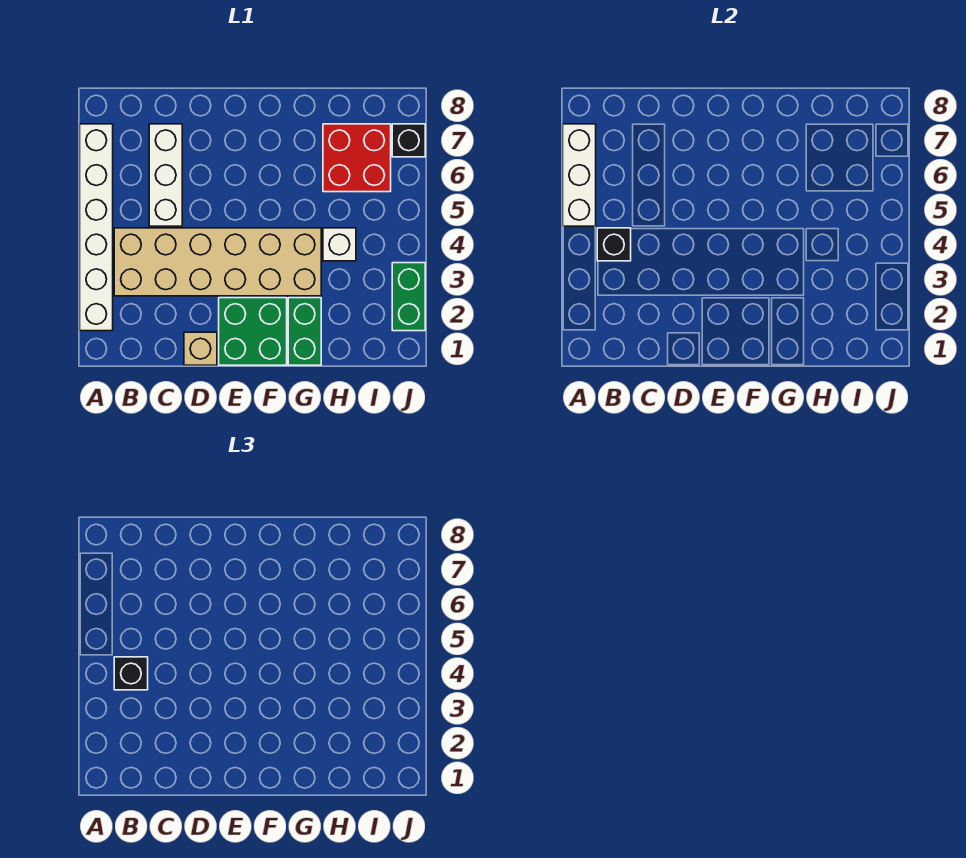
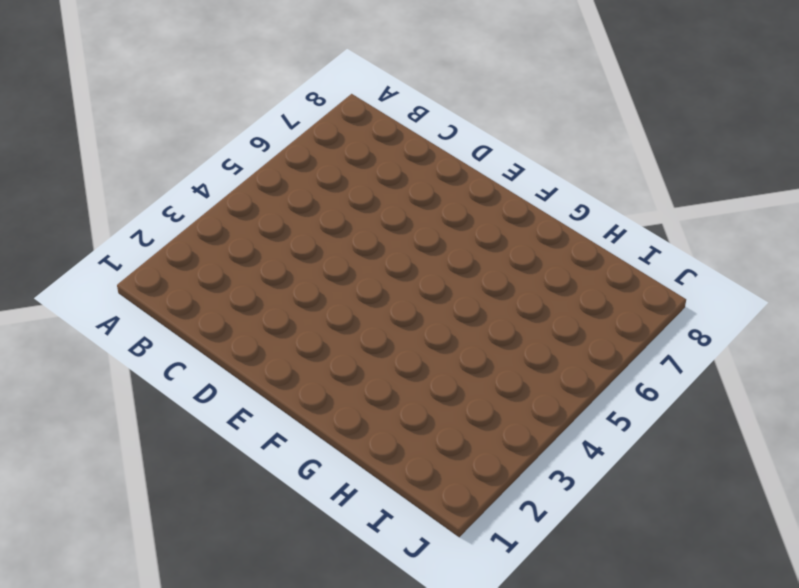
none -> white brick A2:A7 level 1
none -> tan brick B3:G4 level 1
none -> white brick C5:C7 level 1

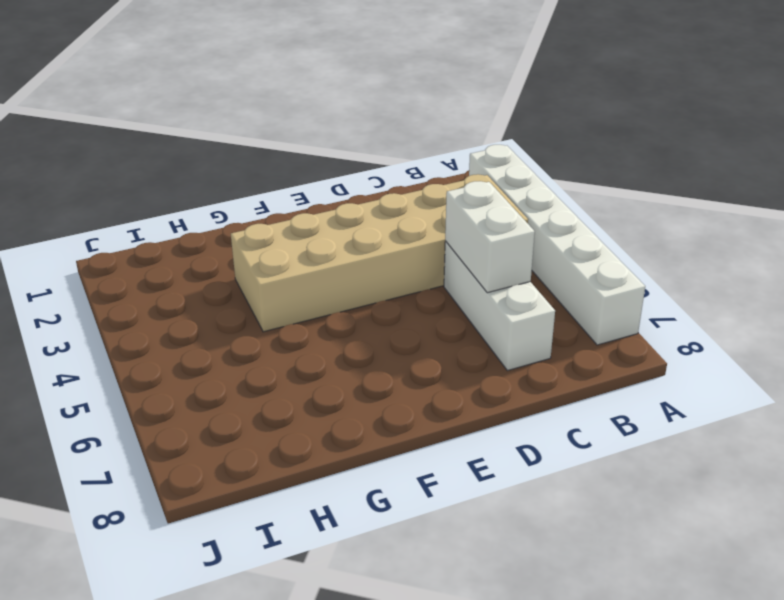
white brick C5:C6 level 2 -> none
none -> tan brick D1 level 1
none -> green brick E1:F2 level 1
none -> green brick G1:G2 level 1

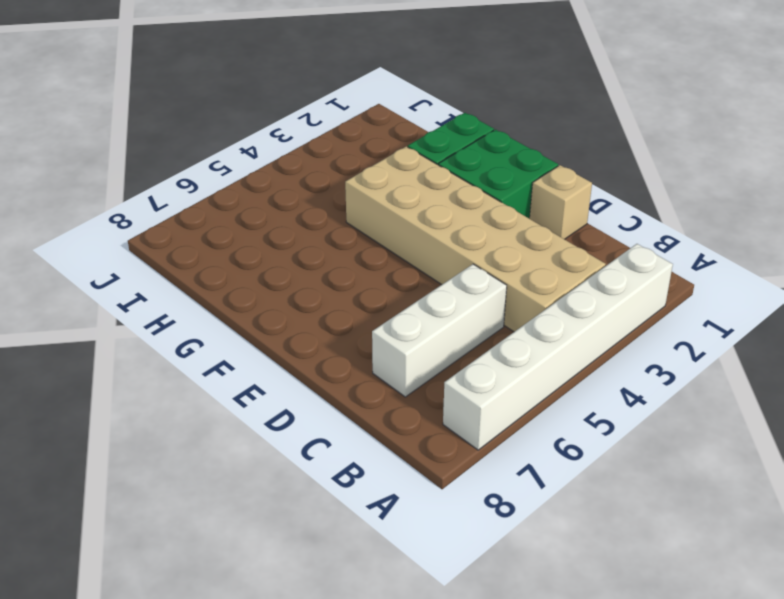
none -> white brick H4 level 1
none -> red brick H6:I7 level 1
none -> green brick J2:J3 level 1

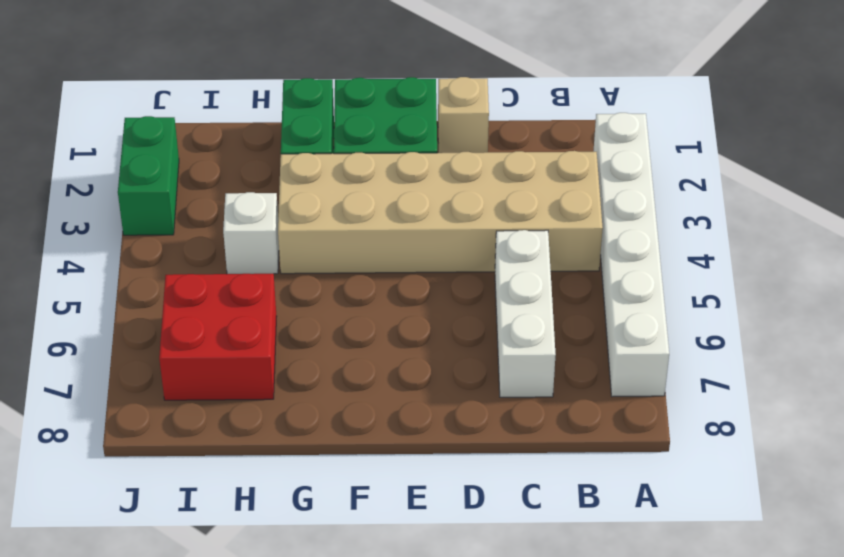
none -> black brick J7 level 1
none -> white brick A5:A7 level 2
none -> black brick B4 level 2

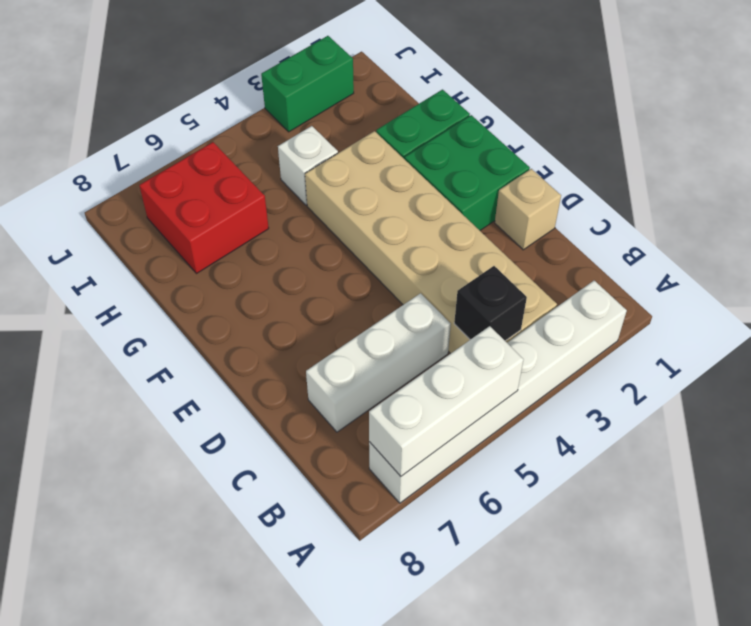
none -> black brick J7 level 1
none -> black brick B4 level 3

